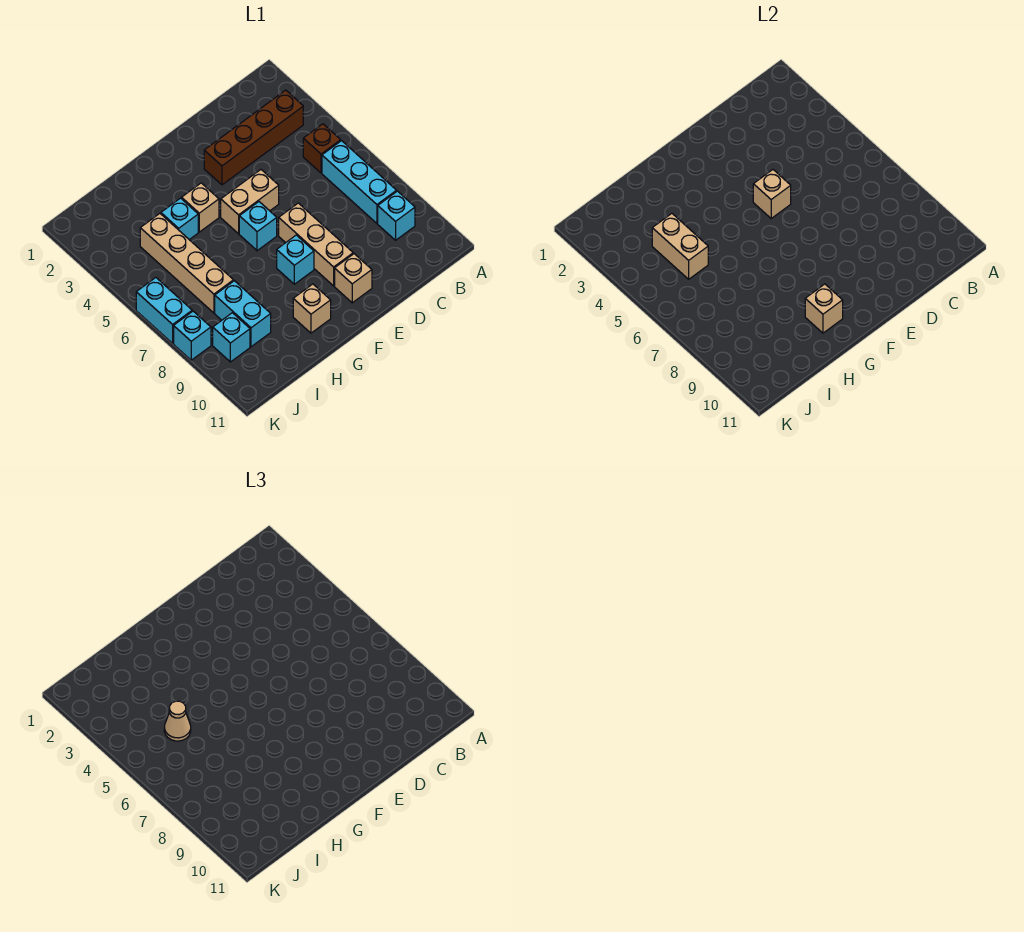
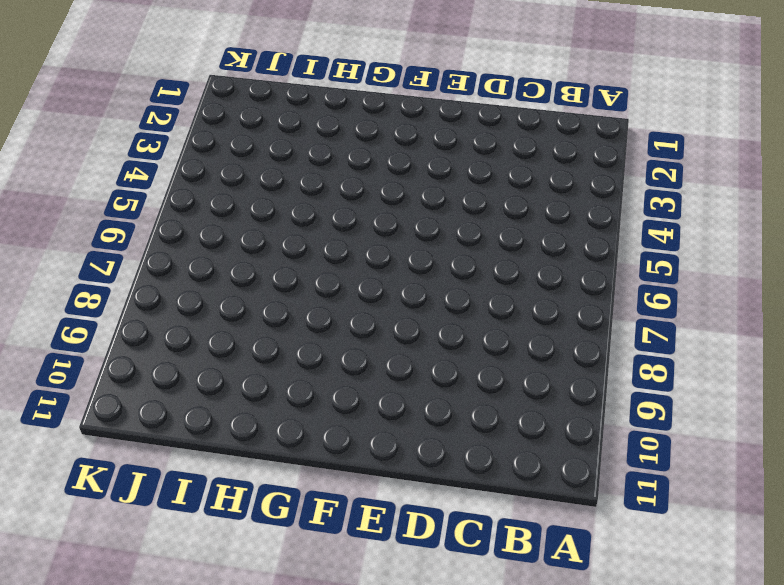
none -> brown brick B3:E3 level 1
none -> brown brick B5 level 1
none -> cyan brick B6:B8 level 1

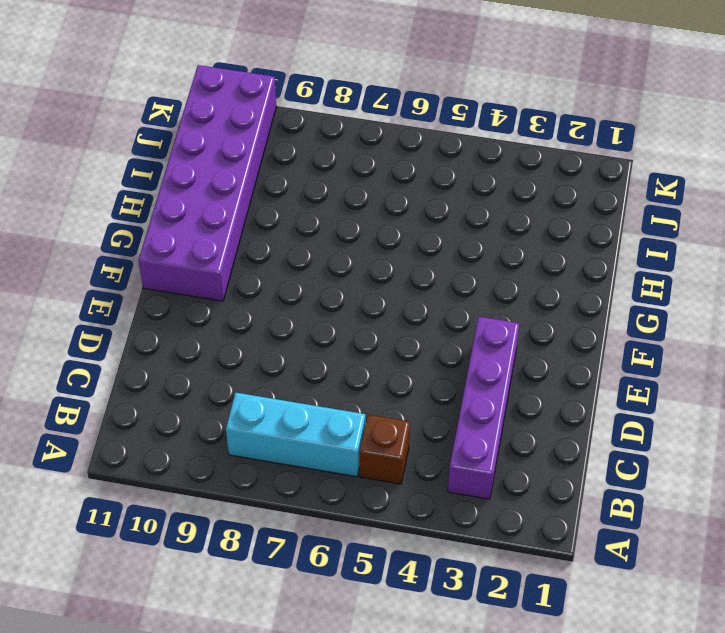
purple brick B3:E3 level 1 -> brown brick B3:E3 level 1
purple brick F10:K11 level 1 -> tan brick G10 level 1
none -> cyan brick B9 level 1
none -> tan brick E5:F5 level 1
none -> tan brick E7:E9 level 1

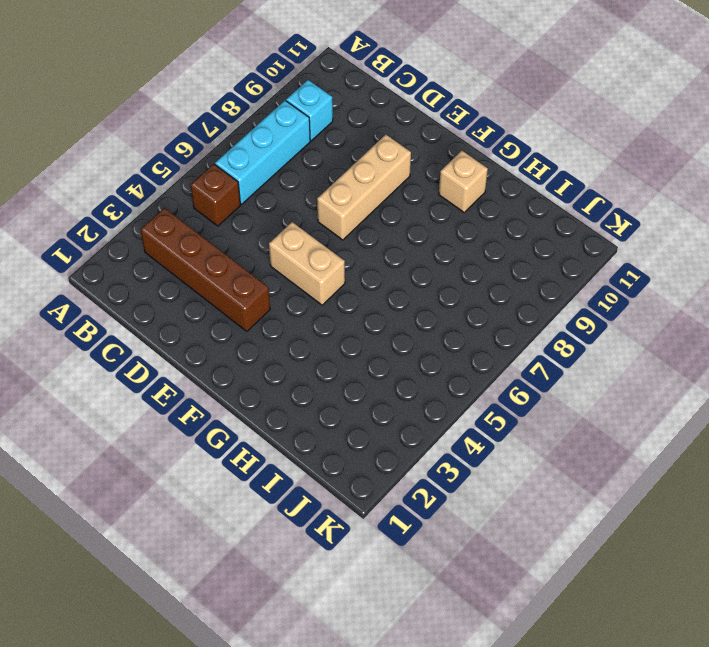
none -> tan brick E10 level 1
none -> cyan brick F6 level 1
none -> cyan brick F8 level 1

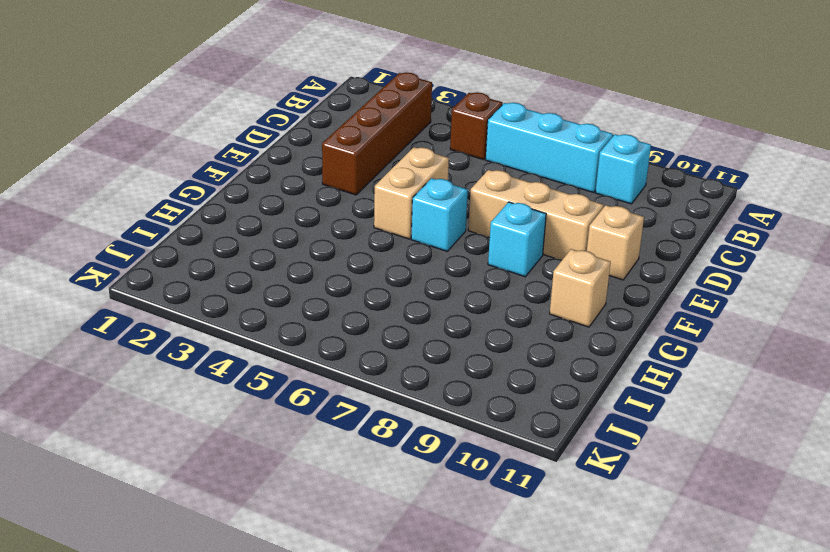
none -> tan brick G4 level 1
none -> cyan brick H4 level 1
none -> tan brick I4:I7 level 1

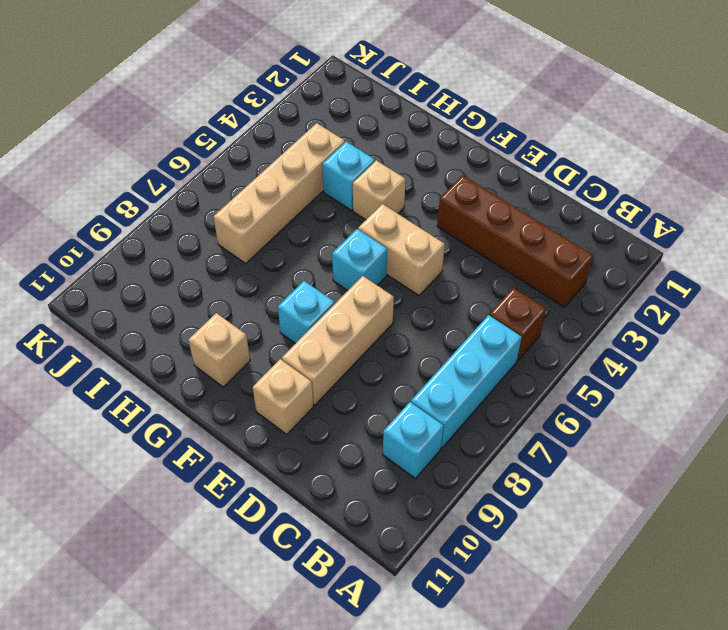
none -> cyan brick I8:I9 level 1
none -> cyan brick J9 level 1
none -> cyan brick K6:K7 level 1

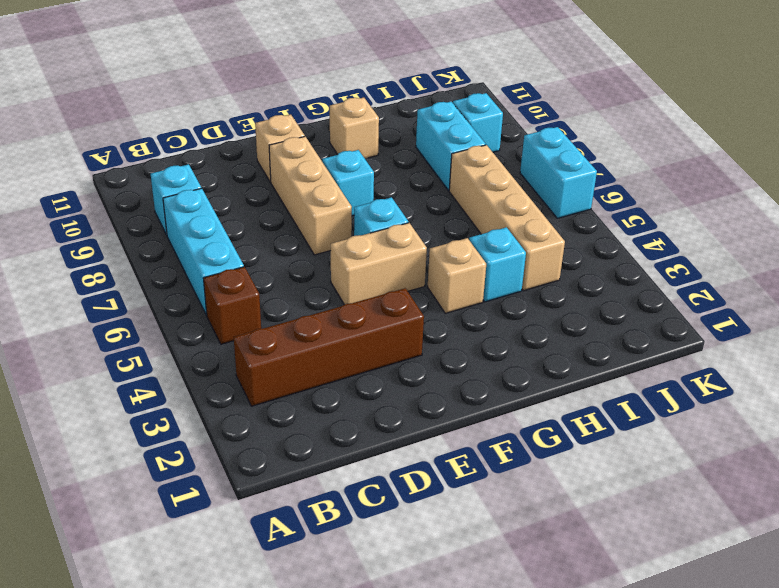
none -> cyan brick K8 level 1
none -> tan brick E5 level 2
none -> tan brick G10 level 2

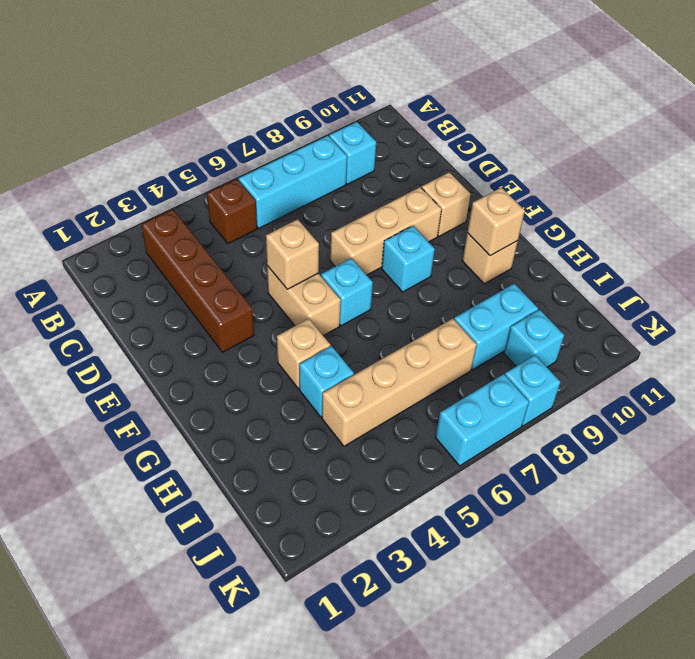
none -> tan brick I4:I5 level 2
none -> tan cone I5 level 3

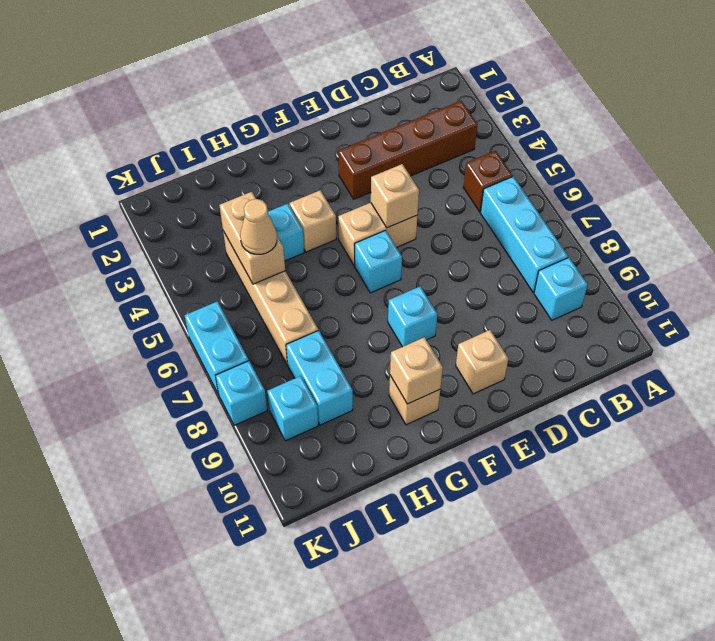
none -> tan brick E7:E9 level 1

